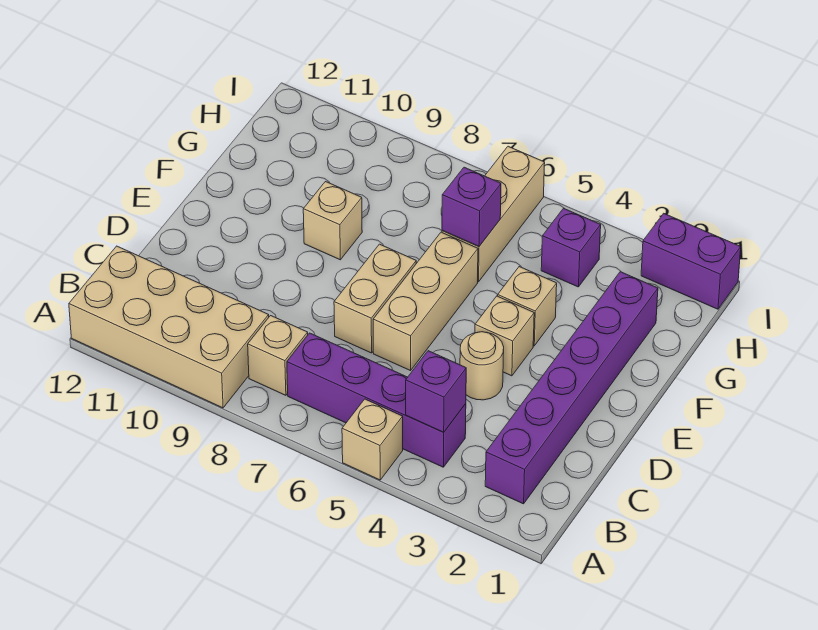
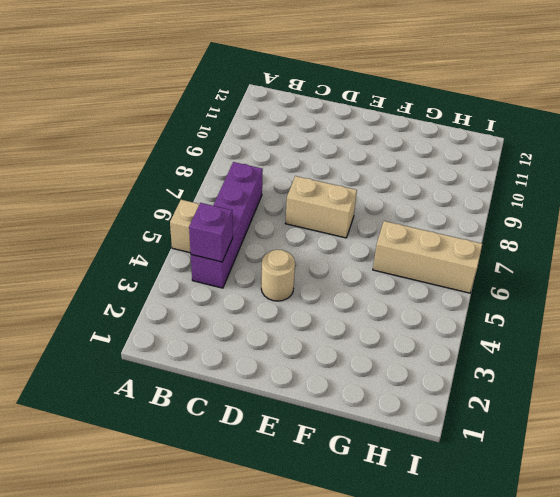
none -> tan brick A9:B12 level 1
none -> purple brick B2:G2 level 1
none -> tan brick B8 level 1

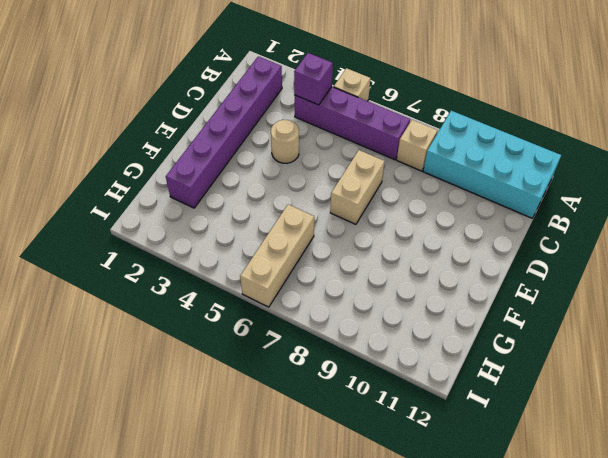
cyan brick A9:B12 level 1 -> tan brick A9:B12 level 1
none -> tan brick D6:F6 level 1
none -> tan brick E4 level 1
none -> tan brick F4 level 1

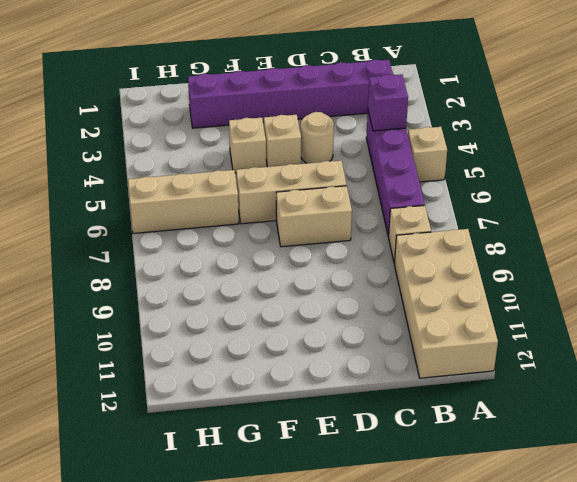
none -> tan brick F9 level 1
none -> purple brick H4 level 1
none -> purple brick I1:I2 level 1

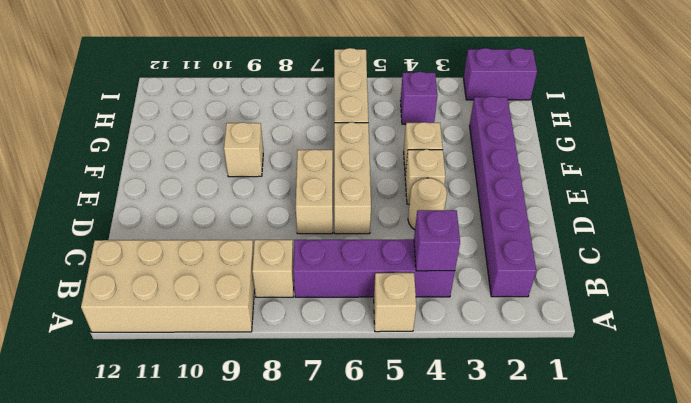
none -> purple brick G6 level 2

